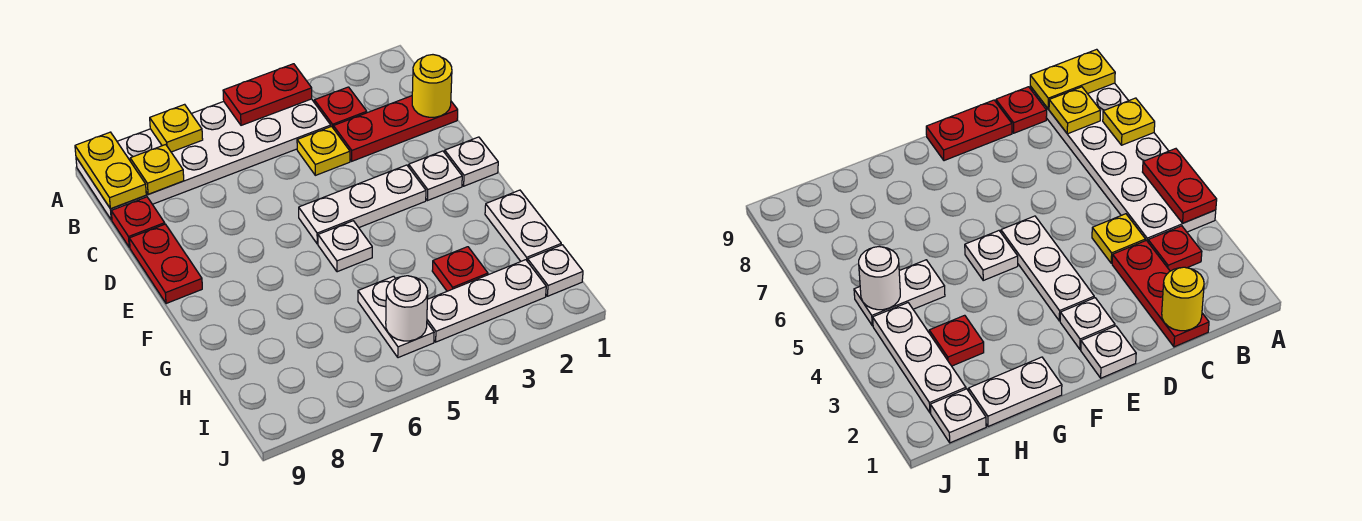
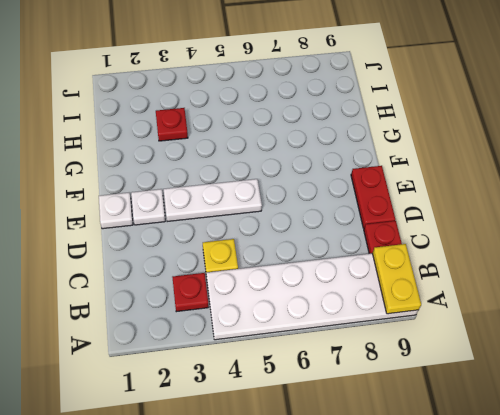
none -> red plate C1:C3 level 1
none -> white plate F5 level 1
none -> white plate G1:H1 level 1

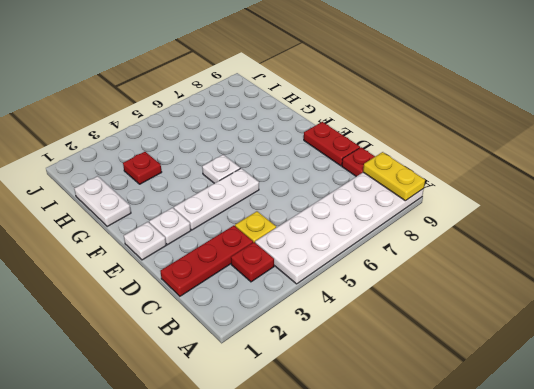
none -> white plate H5:I5 level 1
none -> white plate I1 level 1
none -> white plate I2:I4 level 1

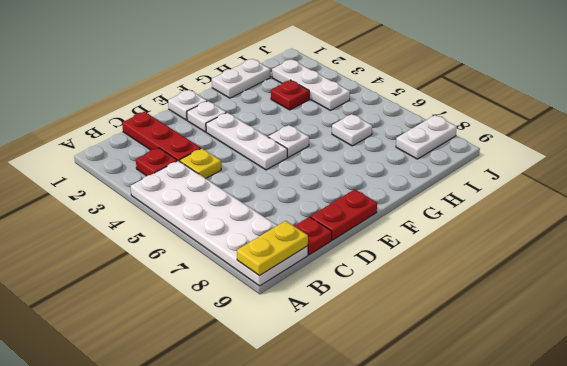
white plate H6 level 1 -> white plate I1 level 1
white plate I8:J8 level 1 -> white plate H5:I5 level 1
none -> red plate A4:A5 level 2
none -> yellow plate A7 level 2
none -> yellow plate B8 level 2

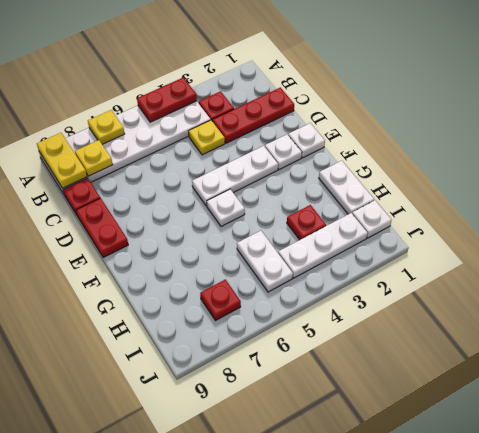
red plate I7 level 1 -> none
none -> yellow round brick C1 level 2
none -> white round brick I5 level 2

